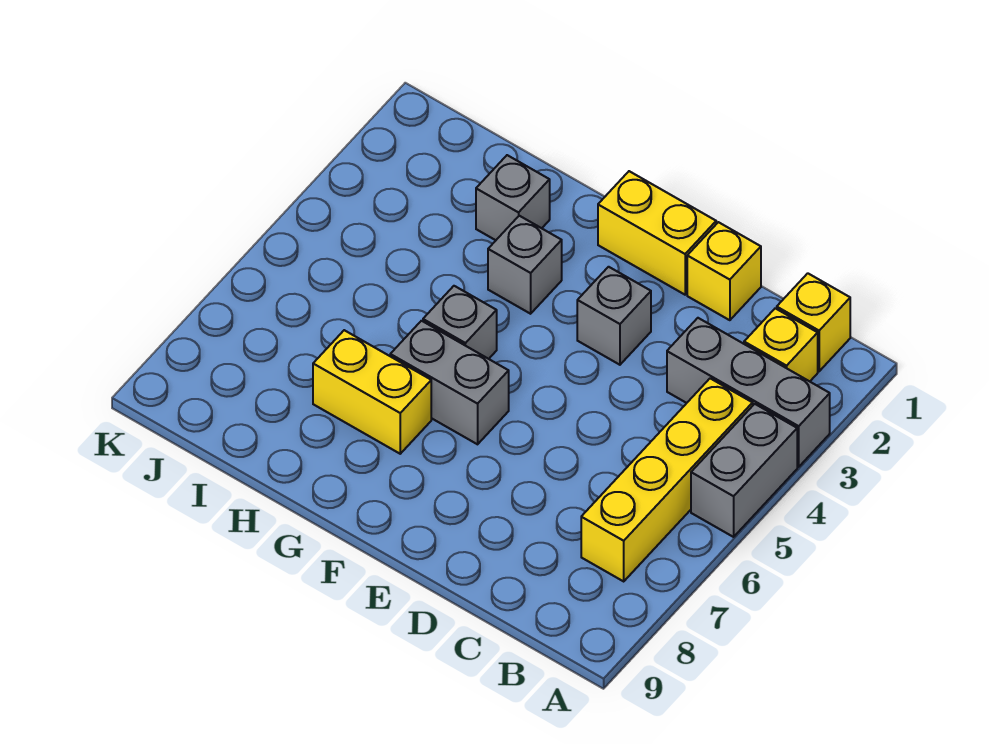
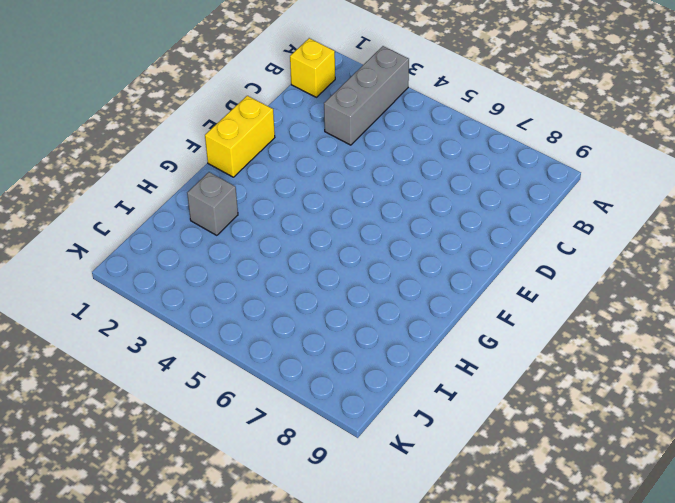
none -> grey brick A4:A5 level 1
none -> yellow brick B2 level 1
none -> yellow brick B4:B7 level 1

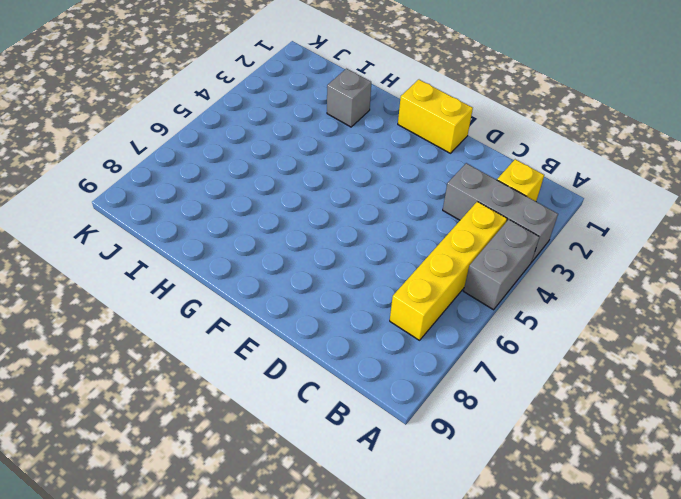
none -> yellow brick B1 level 1
none -> yellow brick D1 level 1
none -> grey brick E3 level 1

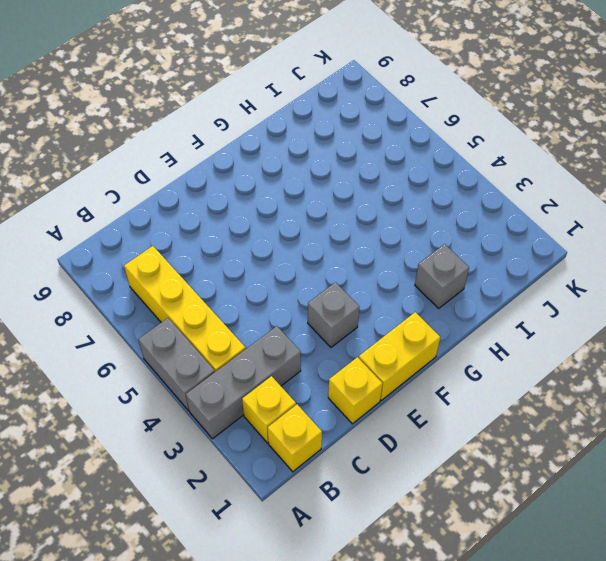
none -> grey brick F6:G6 level 1
none -> grey brick G3 level 1
none -> grey brick G5 level 1

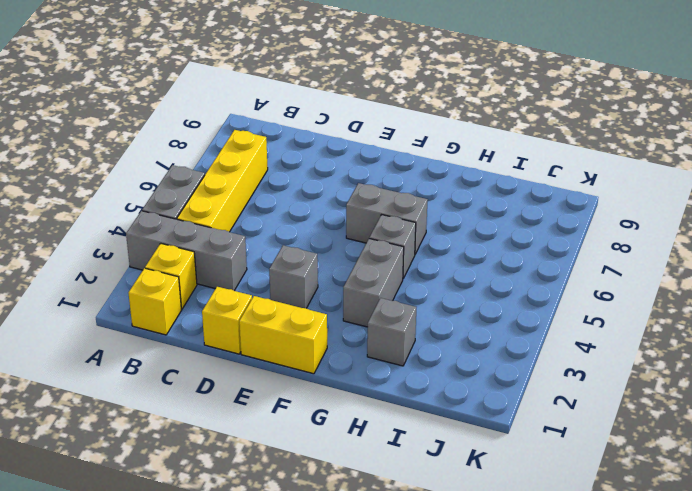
grey brick G3:G4 level 1 -> grey brick G3 level 1
none -> yellow brick G7:H7 level 1

